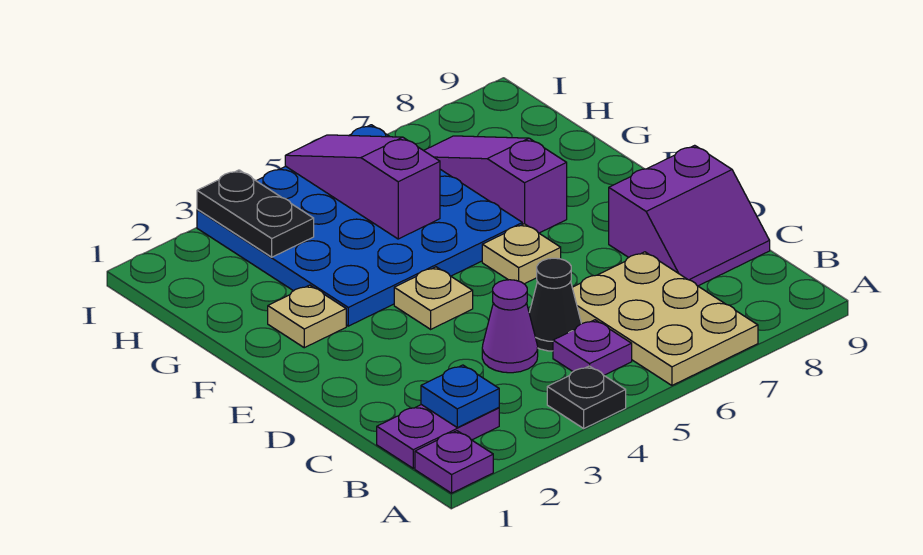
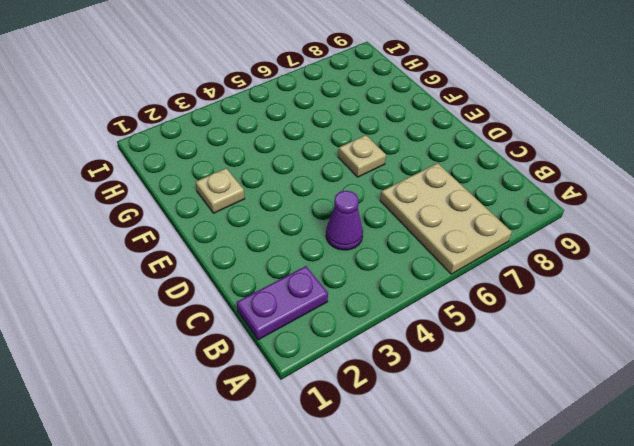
none -> purple plate A1 level 1
none -> black plate A4 level 1
none -> purple plate B5 level 1

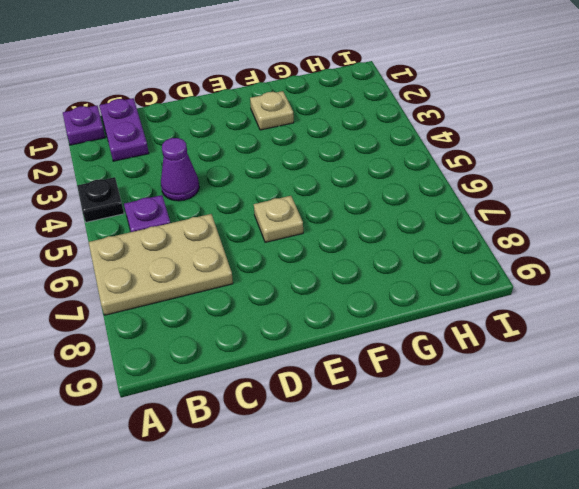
none -> black cone C5 level 1
none -> purple slope C8:D9 level 1 top D
none -> tan plate E4 level 1

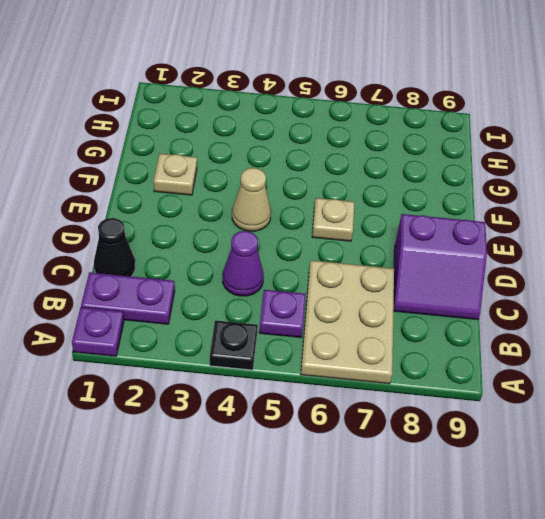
black cone C1 level 1 -> black cone C5 level 1
tan cone E4 level 1 -> tan plate E4 level 1
none -> blue plate F3:I6 level 1
none -> purple slope F7:H7 level 1 top F
none -> blue plate B2 level 2

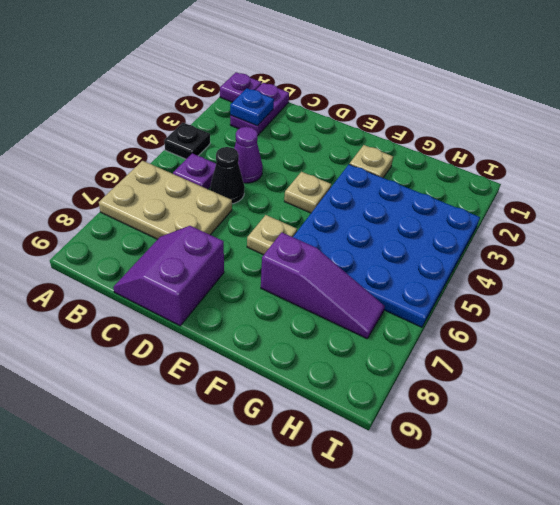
none -> purple slope G5:I5 level 2 top G
none -> black plate H3:I3 level 2

